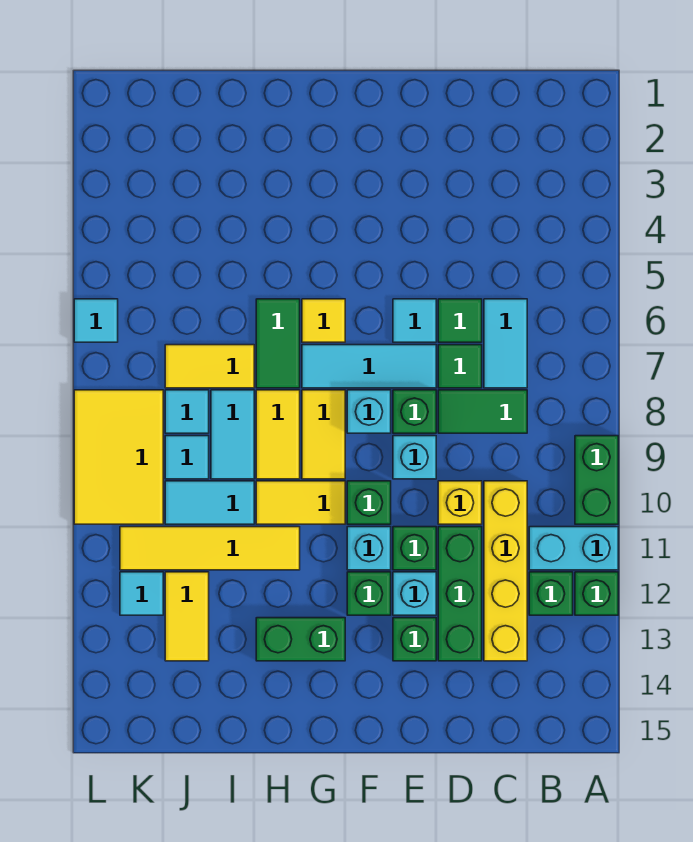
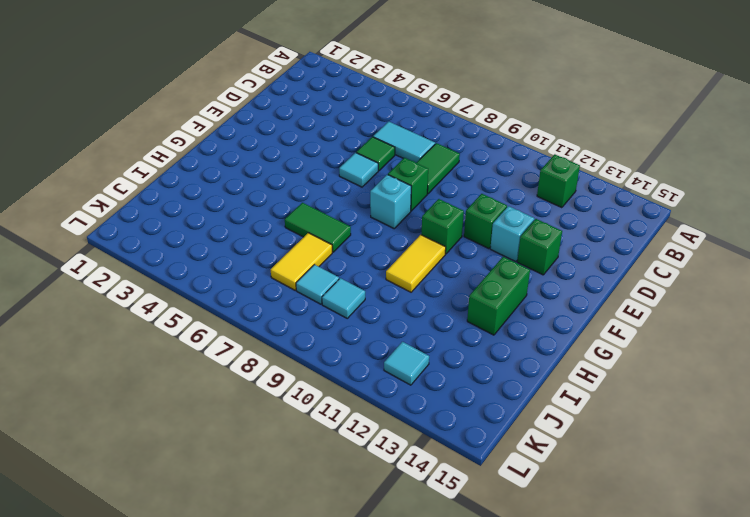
none -> green brick A9:A10 level 1
none -> cyan brick A11:B11 level 1
none -> green brick A12 level 1
none -> yellow brick C10:C13 level 1

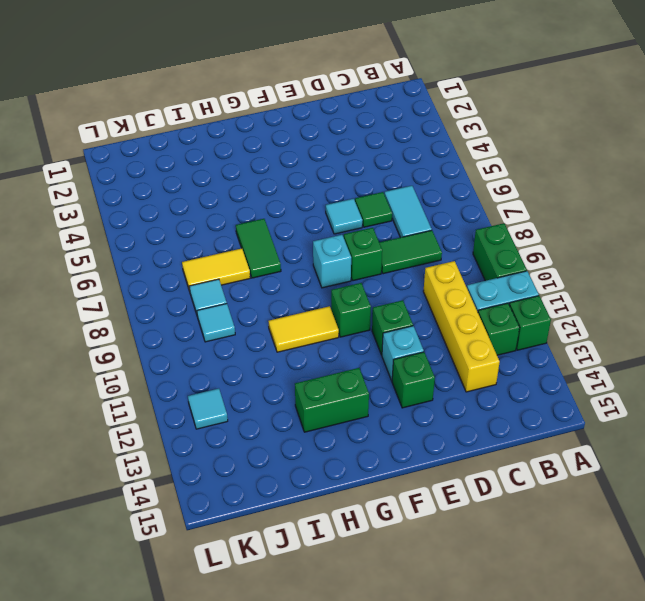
none -> green tile D7 level 1
none -> yellow brick D10 level 1
none -> green brick D11:D13 level 1
none -> cyan tile E7:G7 level 1

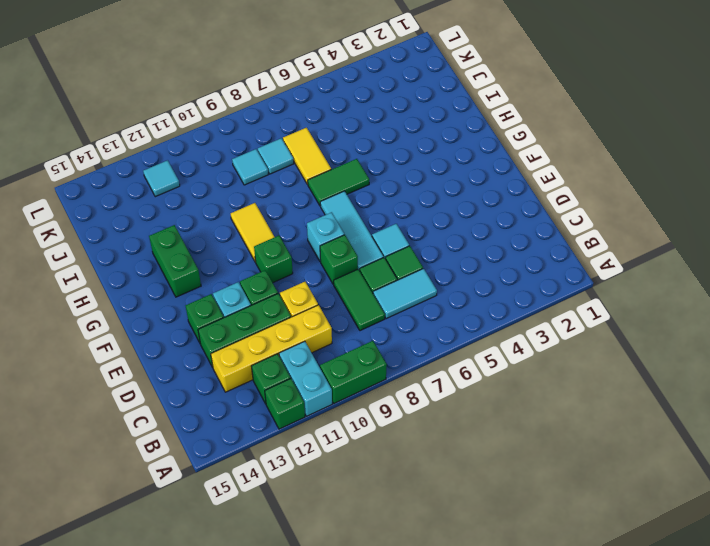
none -> cyan brick E9 level 1
none -> cyan brick F11 level 1
none -> green brick F12 level 1
none -> yellow tile G6 level 1

